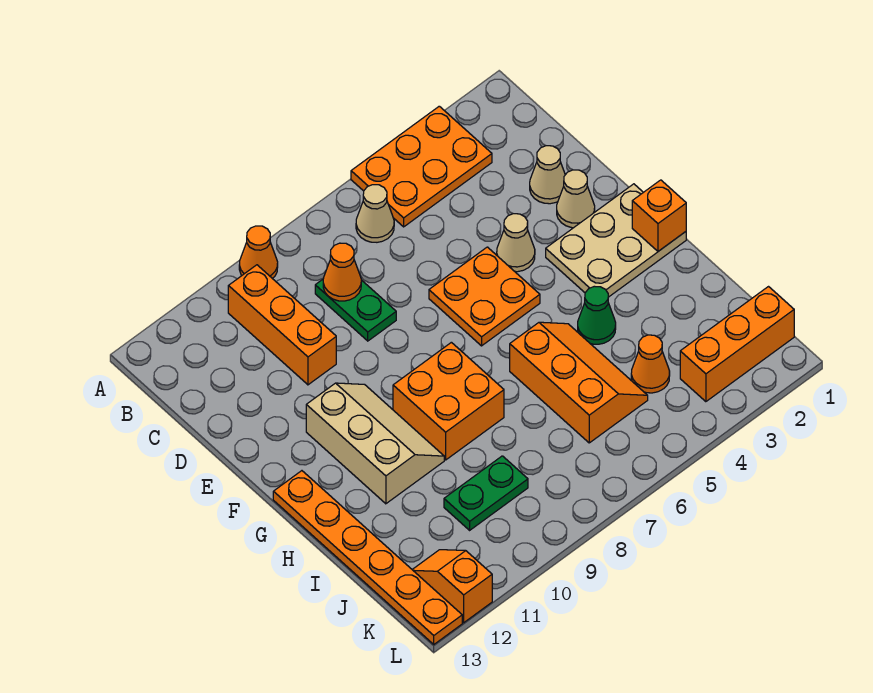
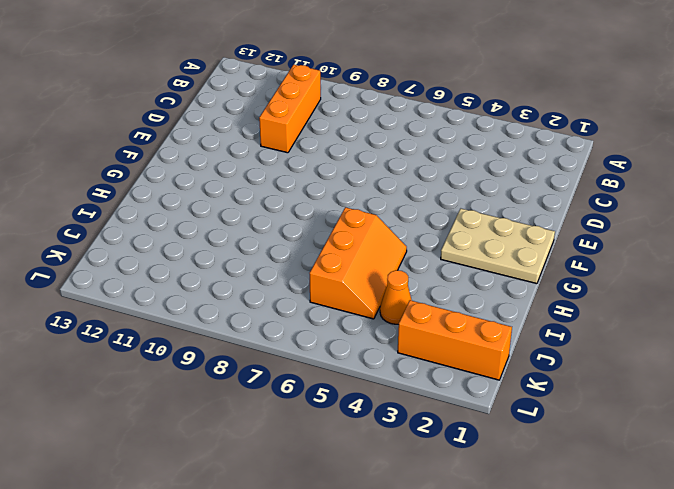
none -> orange plate A3:B5 level 1
none -> orange cone A9 level 1
none -> tan cone B6 level 1

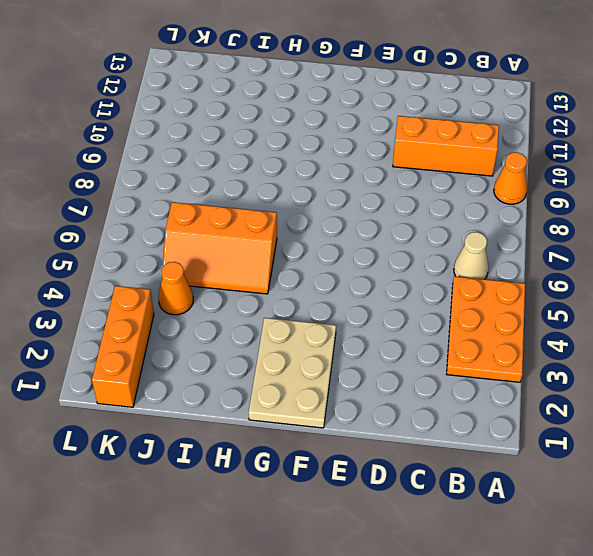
none -> green plate C8:D8 level 1
none -> tan cone D2 level 1
none -> tan cone E2 level 1

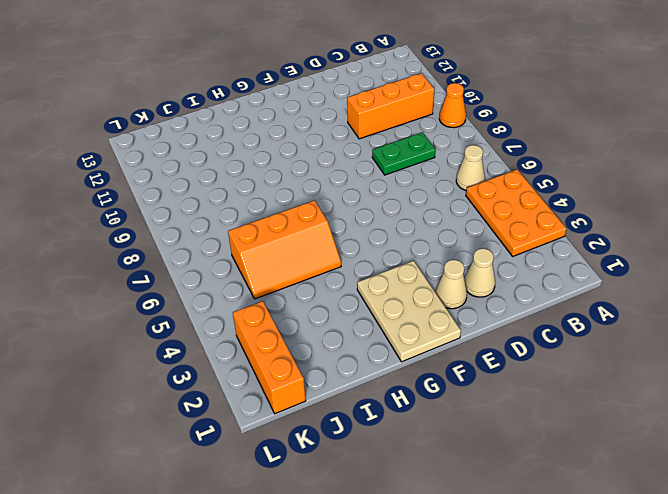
none -> tan cone E4 level 1
none -> orange plate E5:F6 level 1
none -> tan slope F10:H11 level 1 top 11

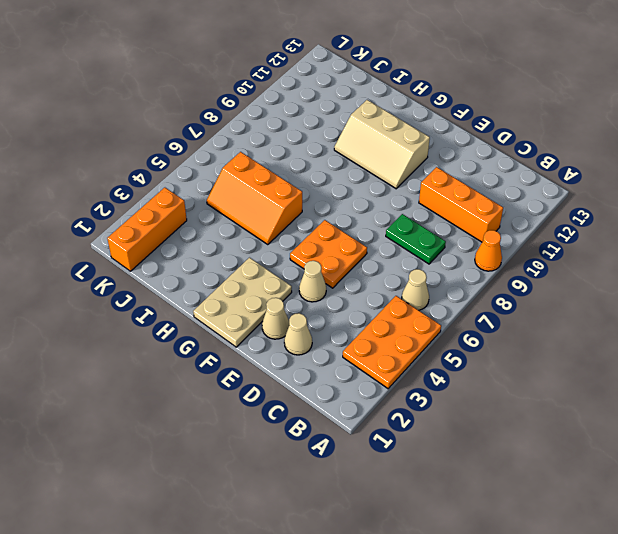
none -> orange brick G8:H9 level 1
none -> orange plate G13:L13 level 1
none -> green cone H4 level 1

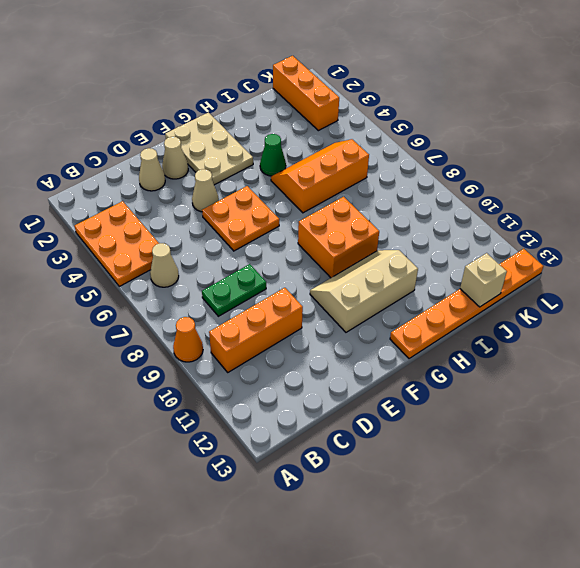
tan brick J13 level 2 -> none
none -> orange cone J4 level 1
none -> green plate J9:J10 level 1
none -> orange slope K12:L12 level 1 top L

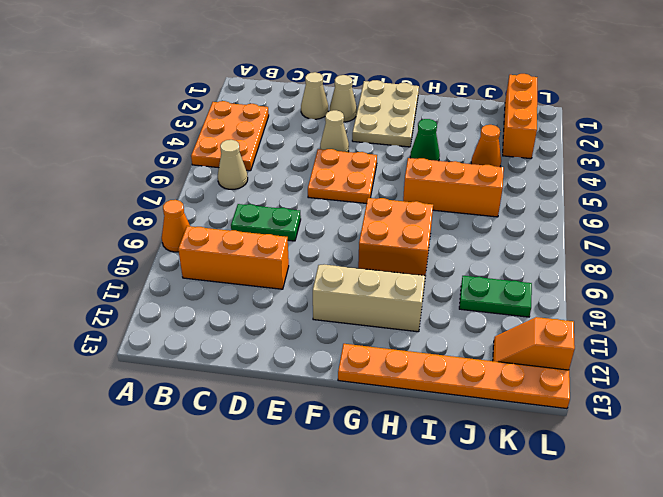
green plate J10:K10 level 1 -> green plate J9:J10 level 1
none -> orange cone C8 level 2
none -> orange brick G1 level 2

